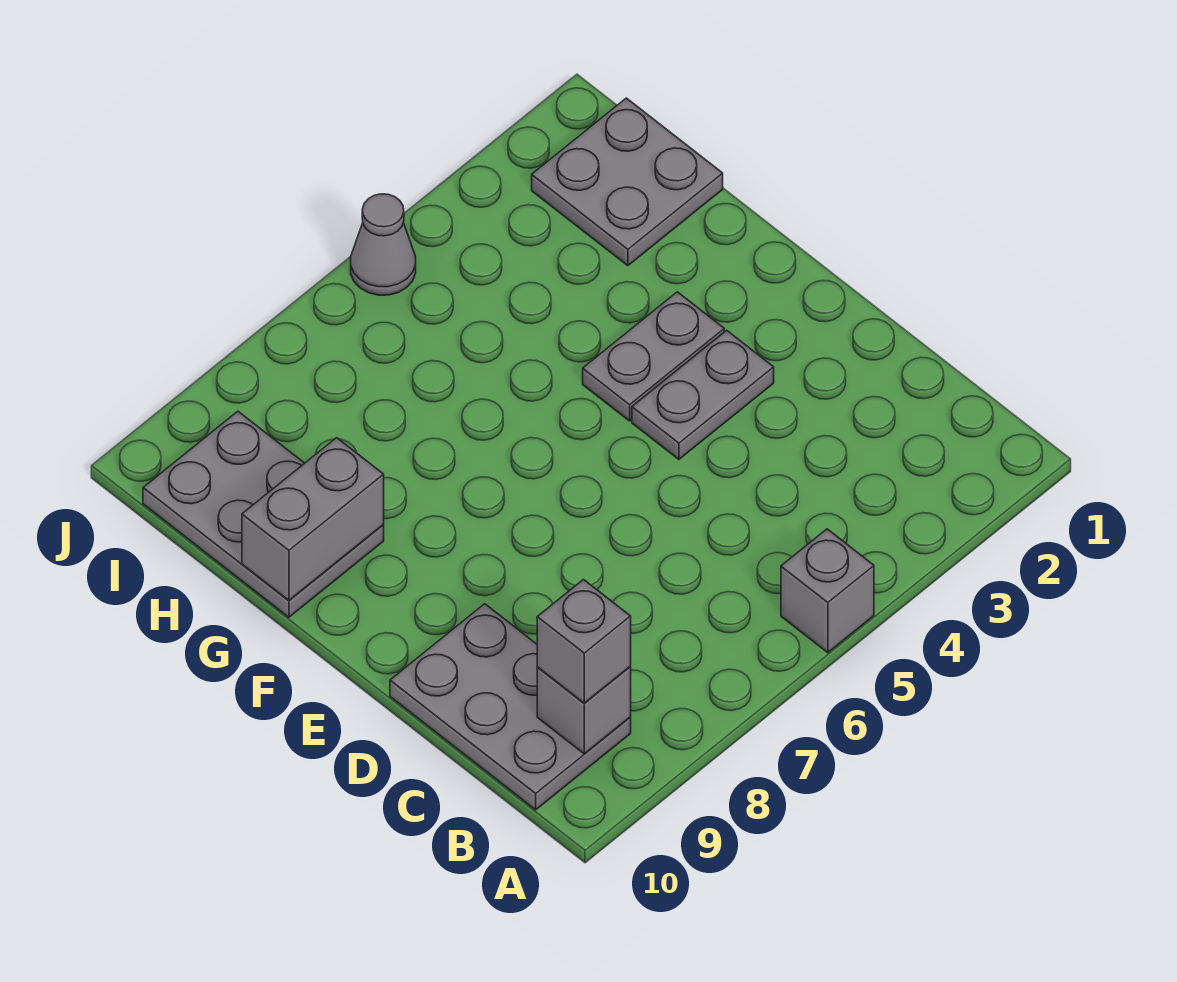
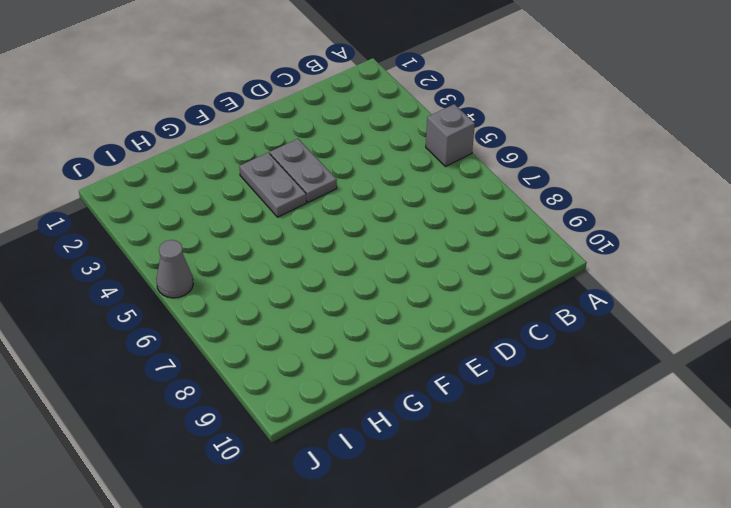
none -> grey plate B9:D10 level 1
none -> grey plate G9:I10 level 1

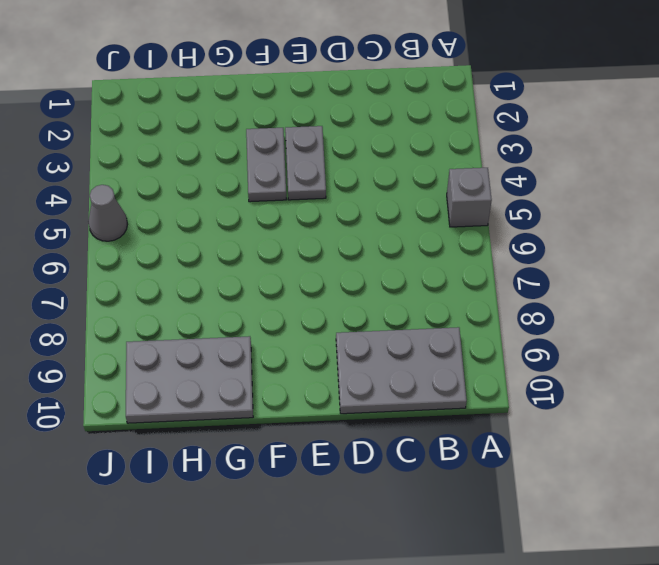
none -> grey plate H1:I2 level 1
none -> grey brick B9 level 2

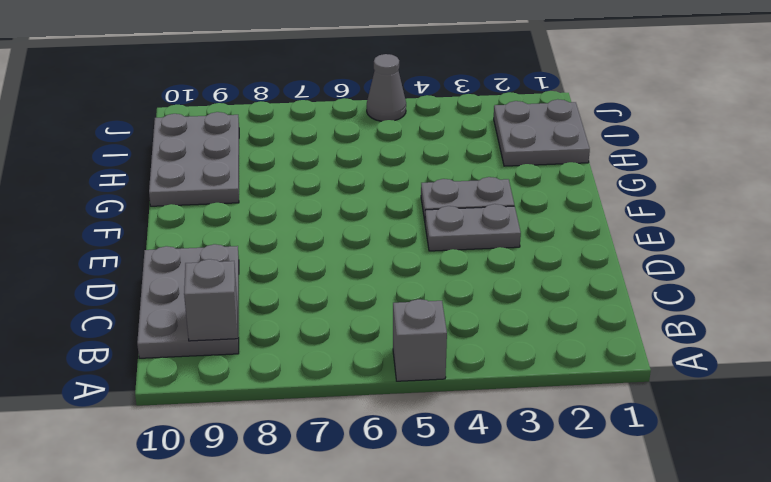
none -> grey brick G9:G10 level 2
none -> grey brick B9 level 3

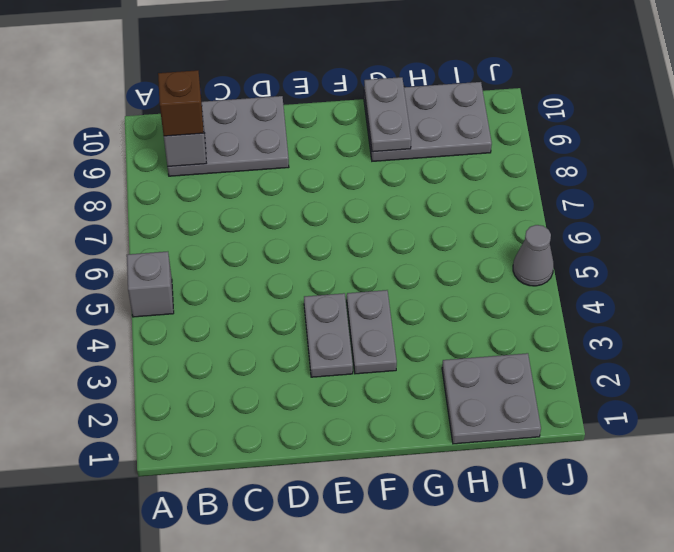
brown brick B9 level 3 -> grey brick B9 level 3
grey plate G9:G10 level 2 -> grey brick G9:G10 level 2

